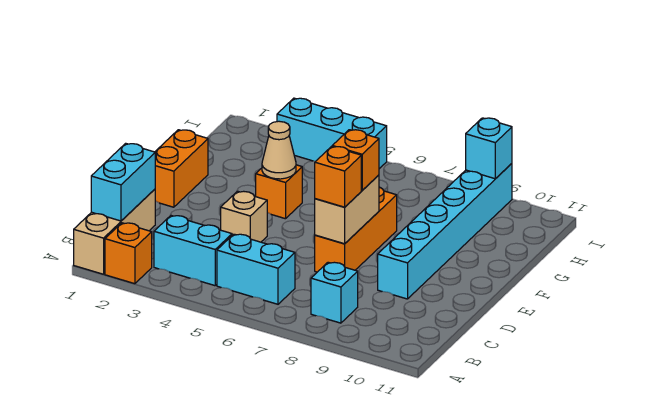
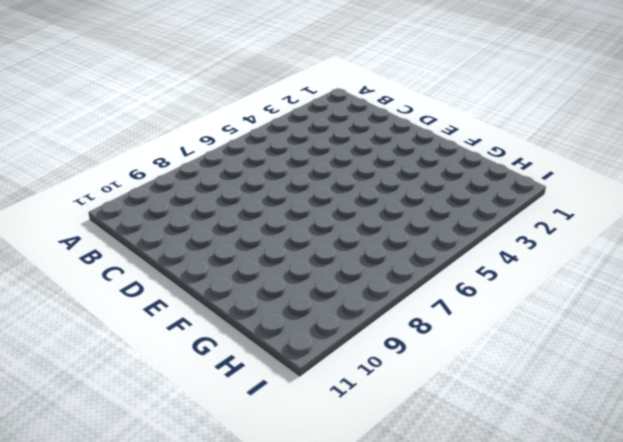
none -> tan brick A1:C1 level 1
none -> orange brick A2 level 1
none -> cyan brick B3:B4 level 1

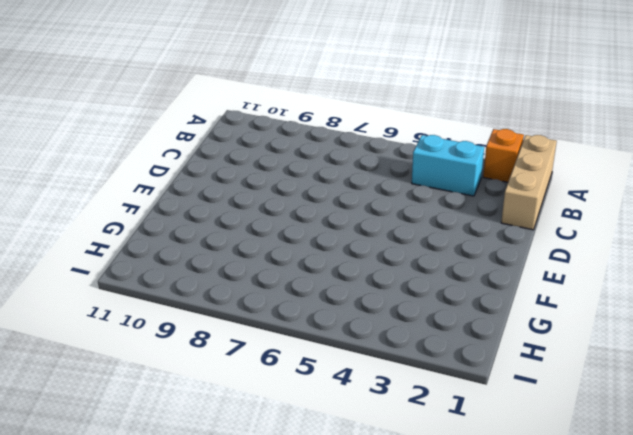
none -> cyan brick B5:B6 level 1
none -> cyan brick B8 level 1
none -> tan brick D4 level 1

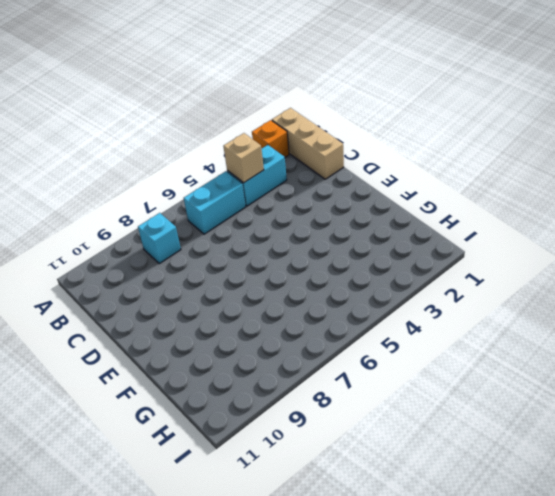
tan brick B4 level 2 -> tan brick D4 level 1
none -> orange brick D7:F7 level 1
none -> cyan brick D9:I9 level 1
none -> orange brick E1:F1 level 1

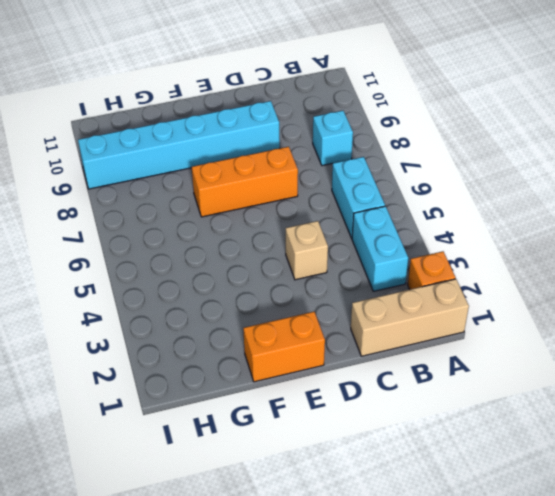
none -> orange brick F4 level 1
none -> cyan brick I3:I5 level 1
none -> cyan brick B1:C1 level 2

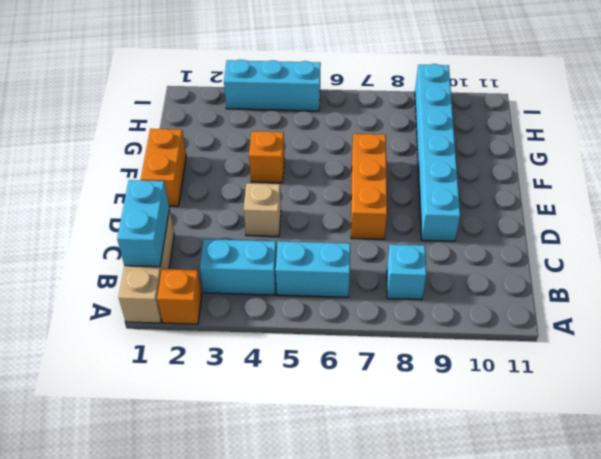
none -> tan brick D7:E7 level 2
none -> tan cone F4 level 2
none -> cyan brick I9 level 2

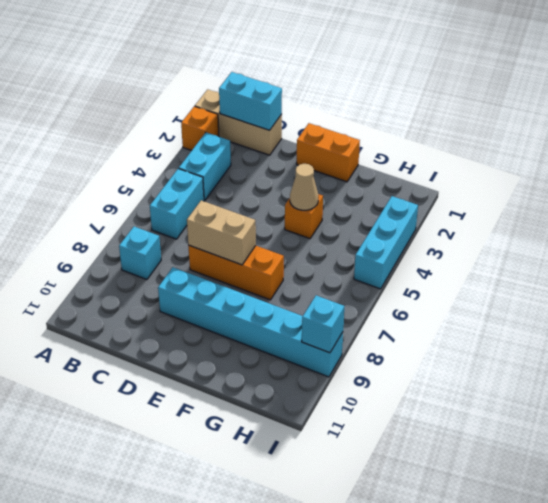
none -> tan brick D4 level 1
none -> orange brick D7 level 3
none -> orange brick E7 level 3

